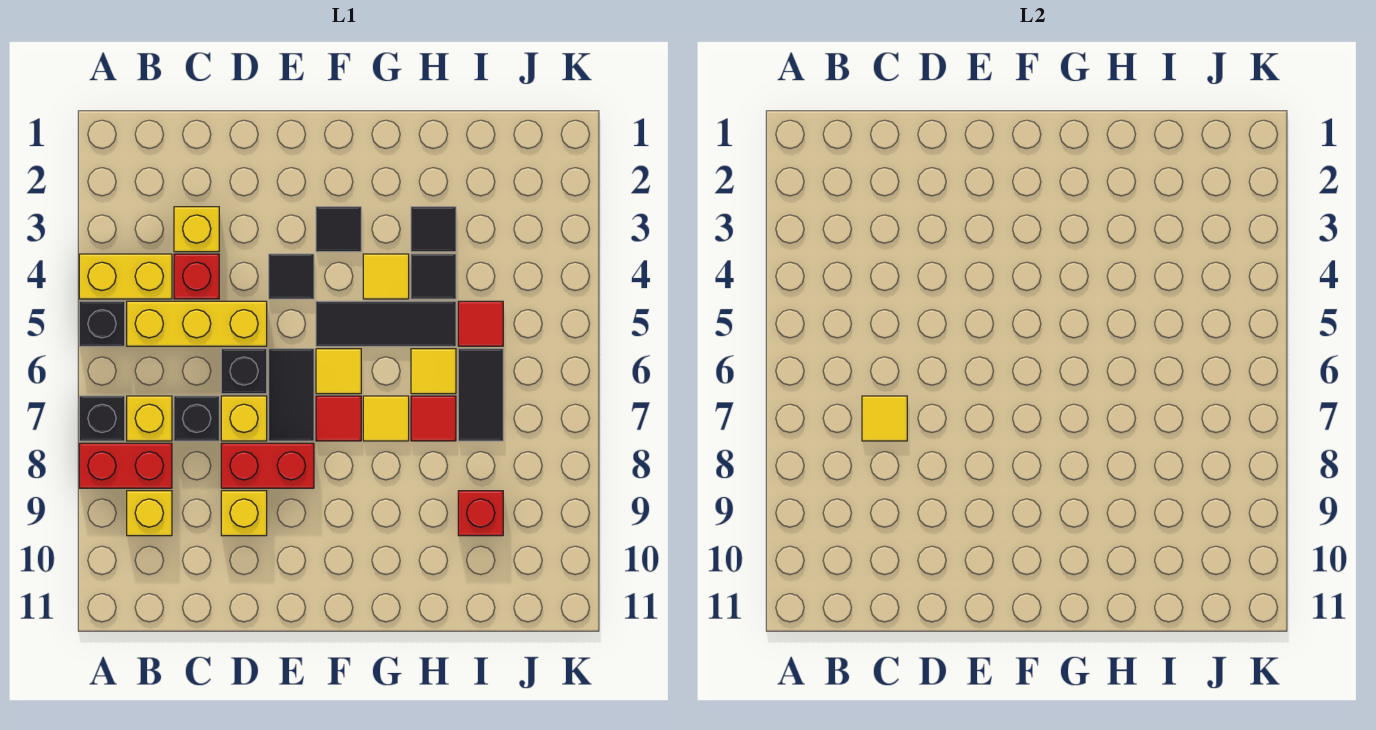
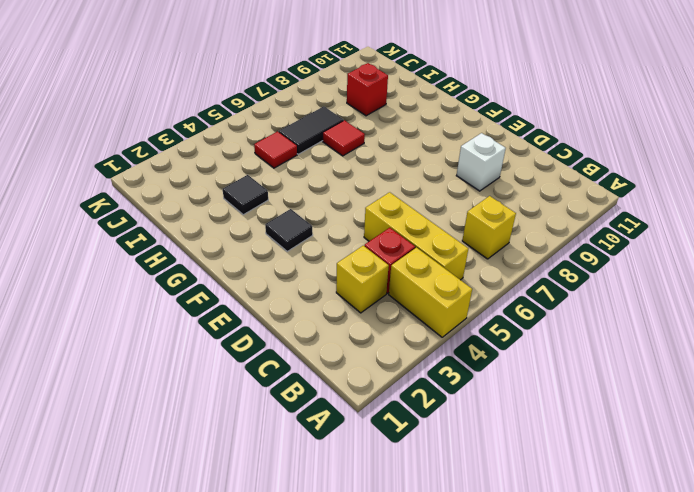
white brick D9 level 1 -> yellow brick D9 level 1
none -> black brick A5 level 1
none -> black brick A7 level 1
none -> red brick A8:B8 level 1
none -> yellow brick B9 level 1

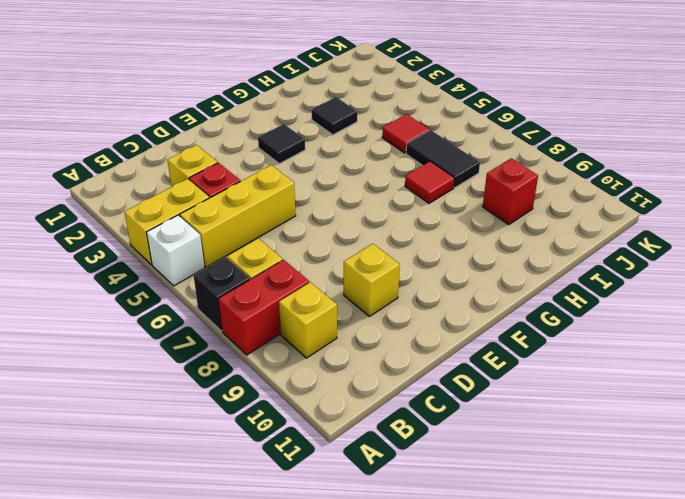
white brick A5 level 1 -> black brick A5 level 1
none -> black brick C7 level 1
none -> black brick D6 level 1
none -> yellow brick D7 level 1
none -> red brick D8:E8 level 1

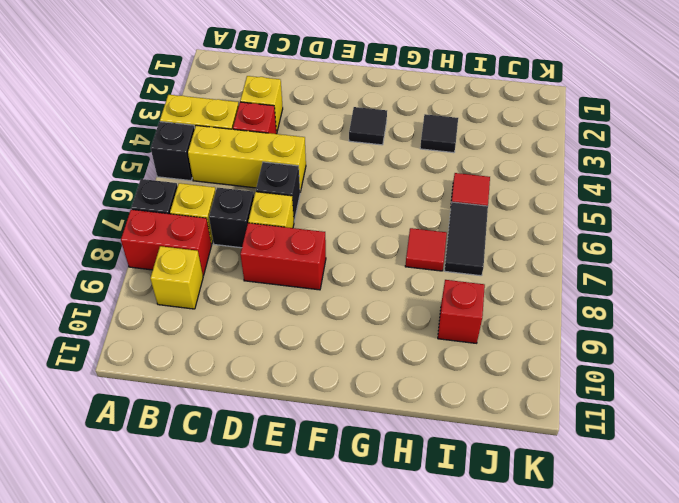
none -> yellow brick D9 level 1
none -> black tile E4 level 1
none -> black tile E6:E7 level 1
none -> black tile F5:H5 level 1

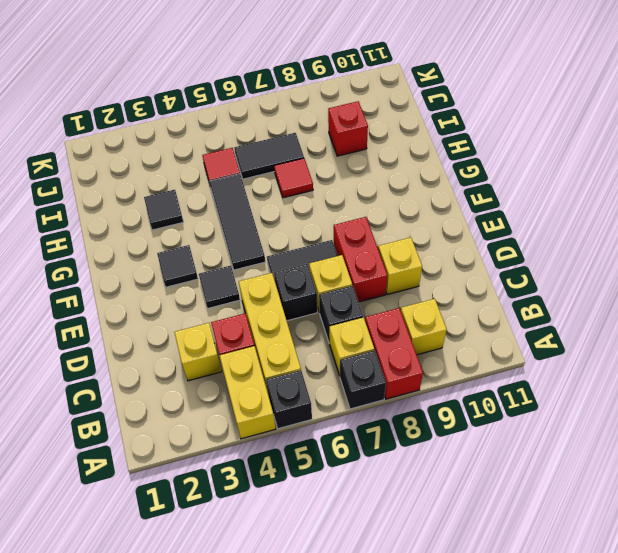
none -> yellow tile F6 level 1
none -> red tile F7 level 1
none -> yellow tile G4 level 1
none -> yellow tile G7 level 1

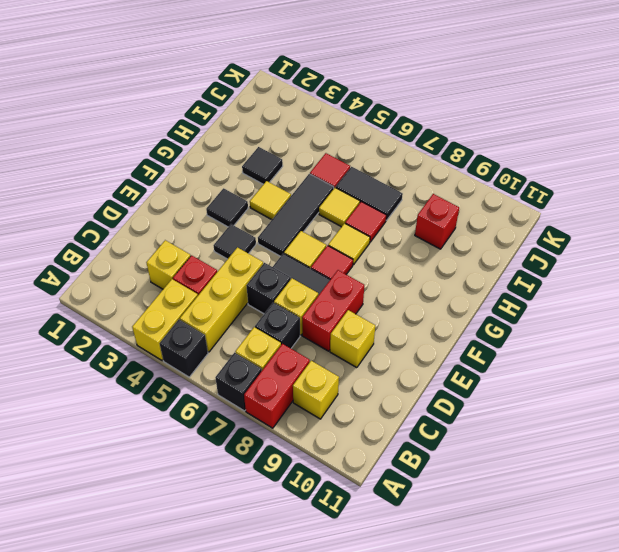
none -> black tile H4 level 1
none -> yellow tile C7 level 2

